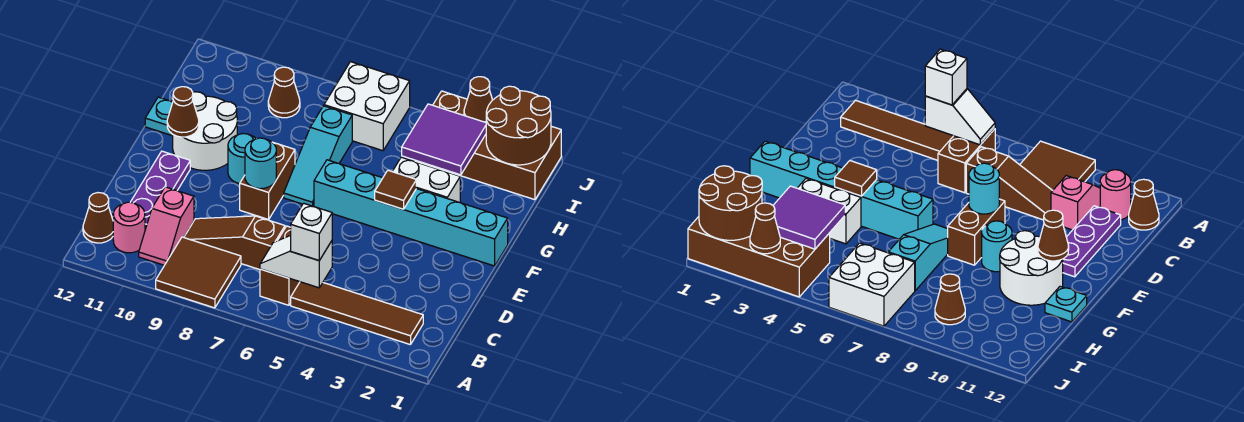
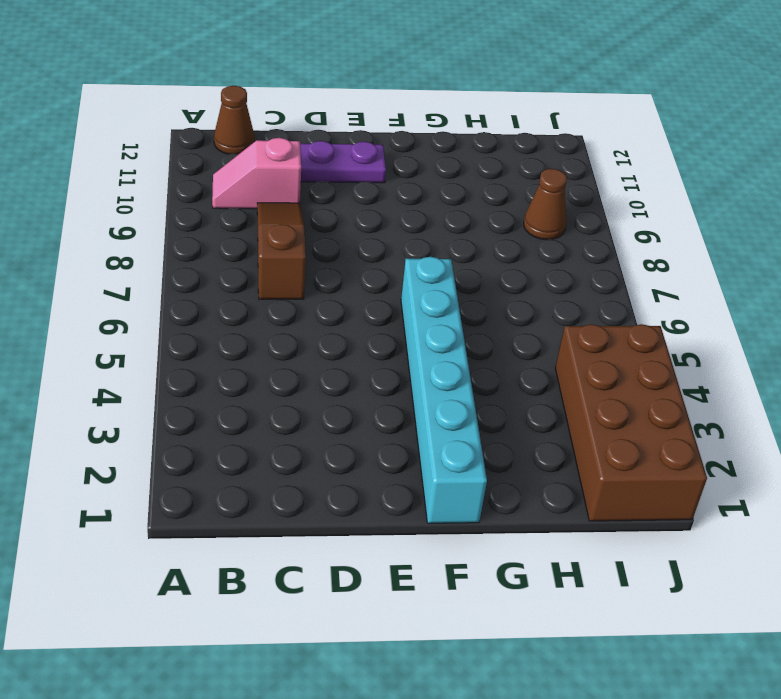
none -> brown tile A8:B9 level 1
none -> brown tile B2:B5 level 1
none -> brown brick B6:C6 level 1

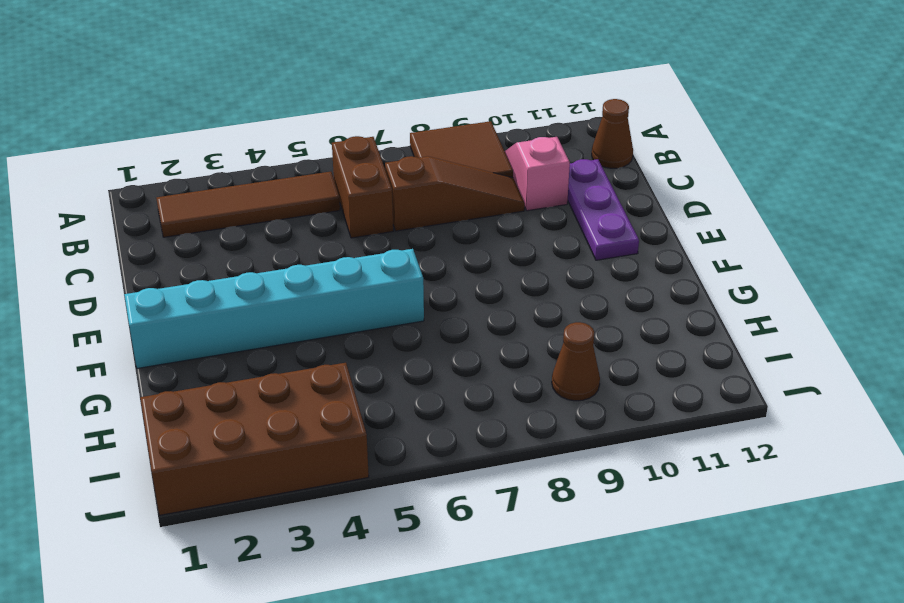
none -> pink round brick B11 level 1
none -> brown brick E8:F8 level 1
none -> cyan slope F7:H7 level 1 top H

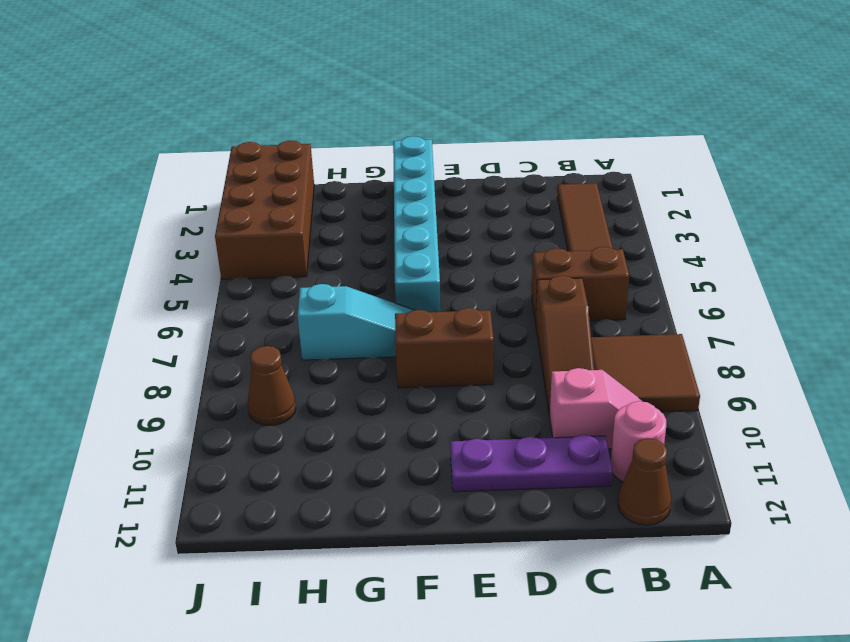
none -> cyan round brick F9 level 1
none -> white round brick F10:G11 level 1
none -> white brick G3:G4 level 1

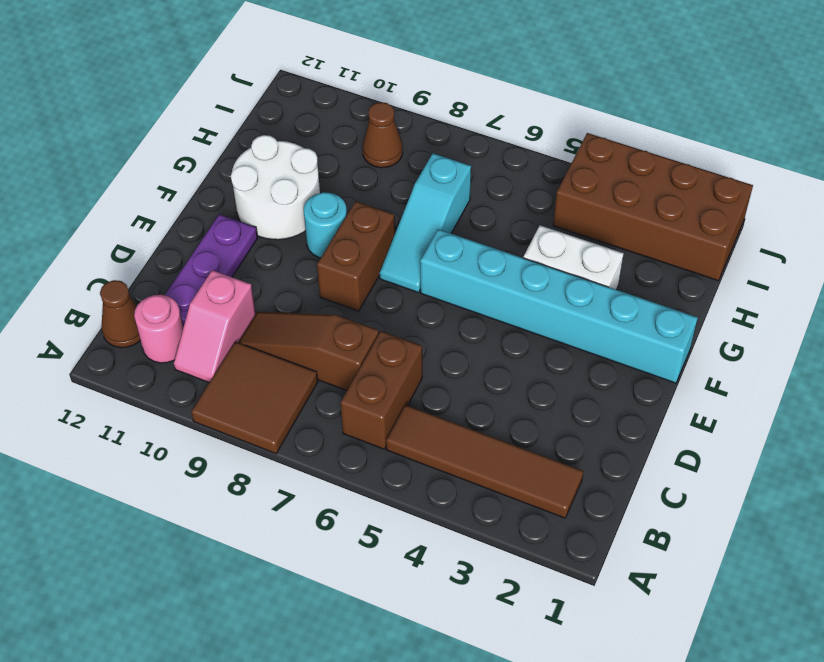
none -> cyan plate G12 level 1
none -> white brick I6:J7 level 1
none -> white slope B5:B6 level 2 top 5

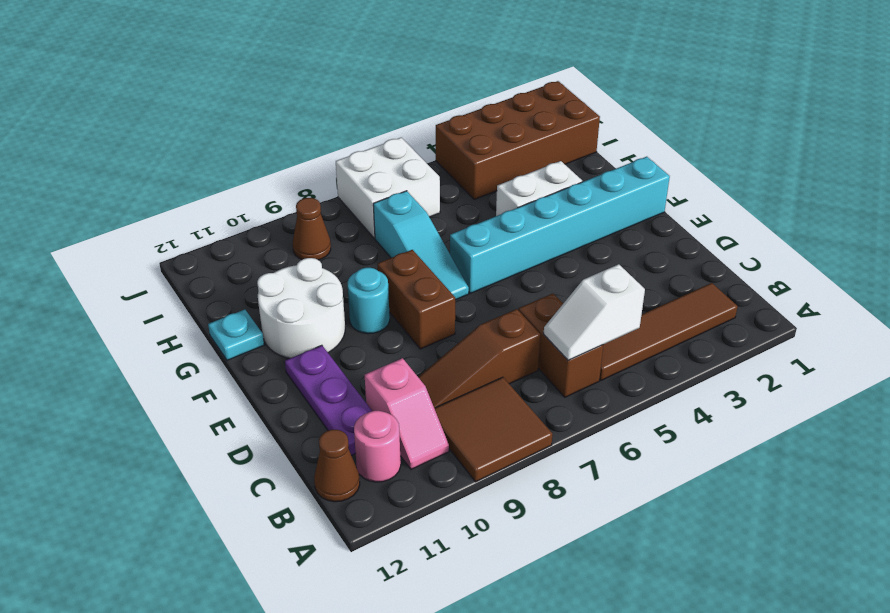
none -> cyan round brick E8 level 2
none -> brown tile F4 level 2
none -> brown cone F11 level 2

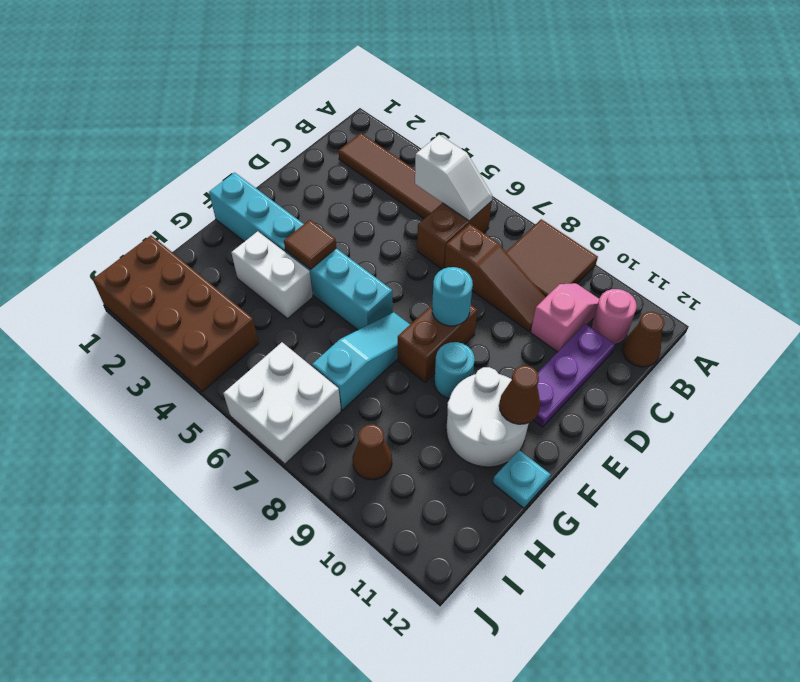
none -> purple tile H3:I4 level 2
none -> brown round brick I1:J2 level 2
none -> brown cone J3 level 2

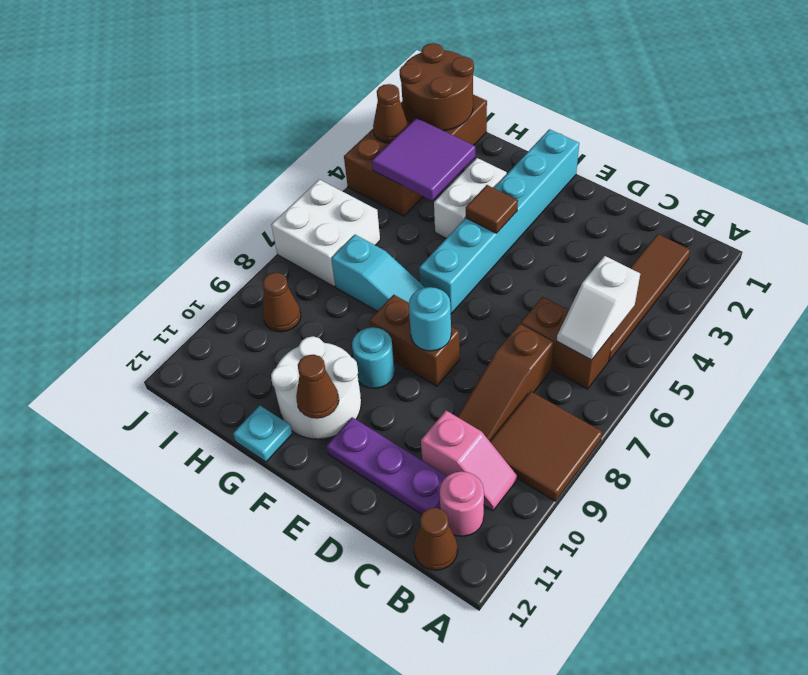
none -> white brick B5 level 3

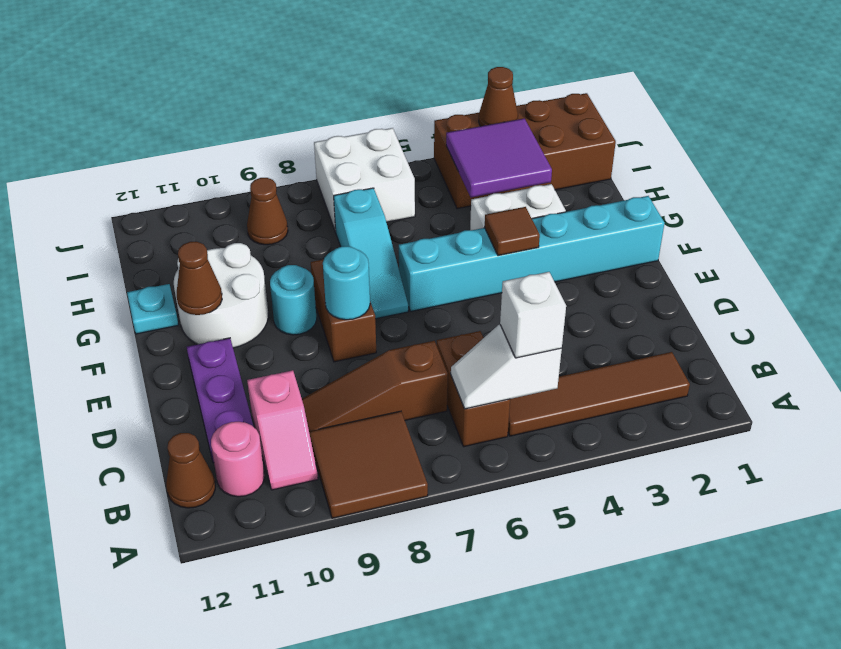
none -> brown round brick I1:J2 level 2

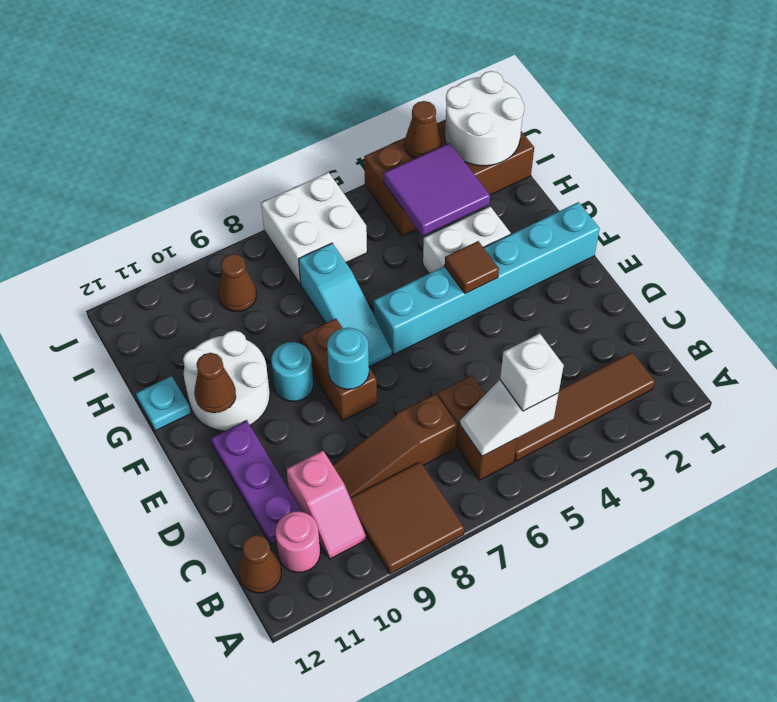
white round brick I1:J2 level 2 -> brown round brick I1:J2 level 2

